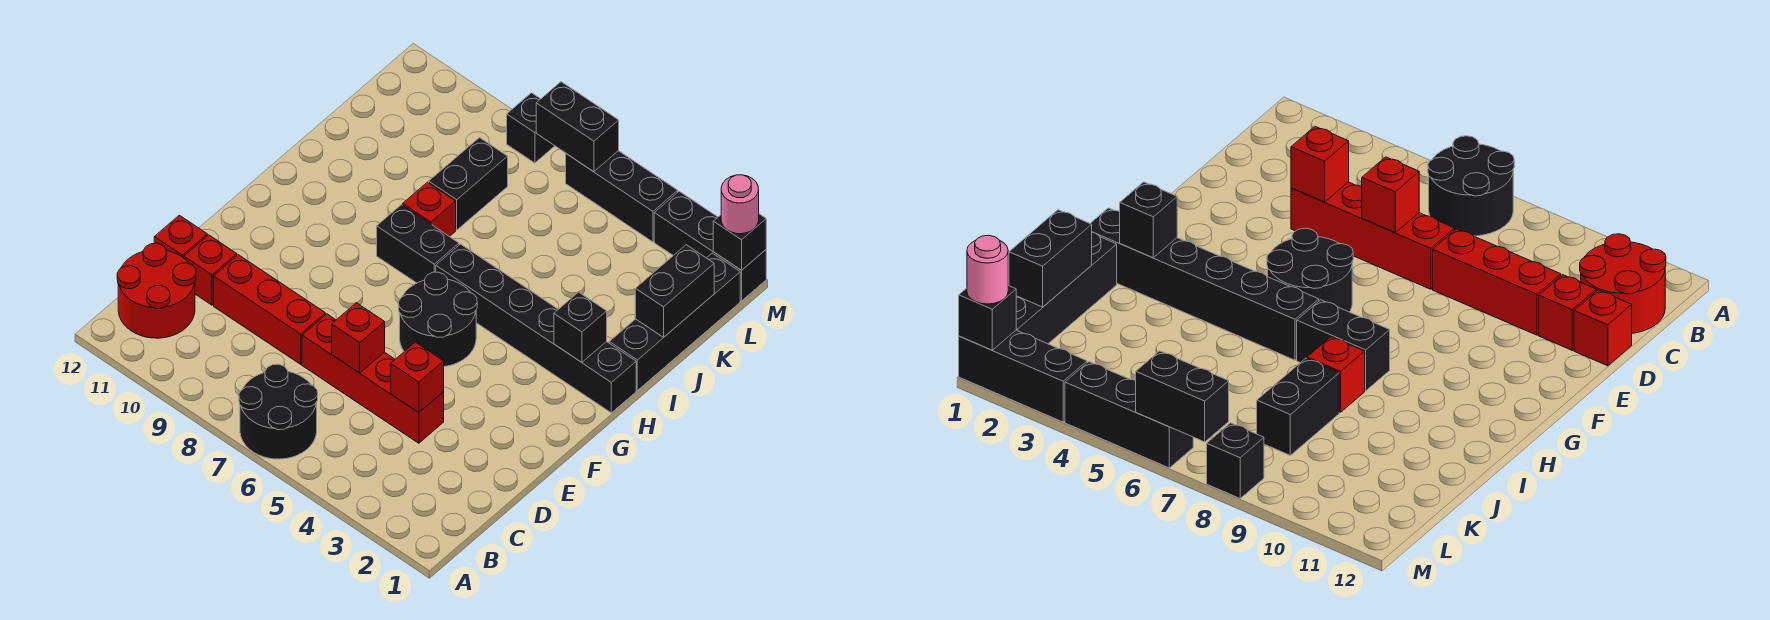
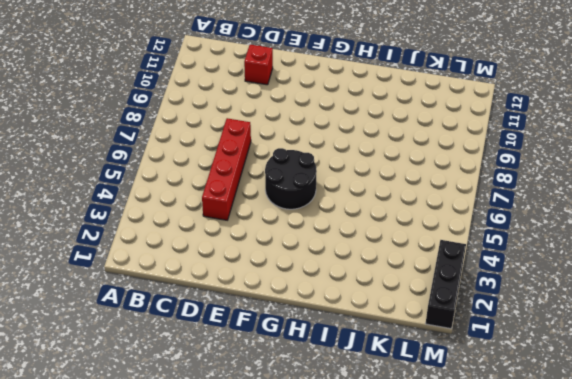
none -> black round brick A6:B7 level 1
none -> red round brick B11:C12 level 1
none -> red brick D8:D10 level 1

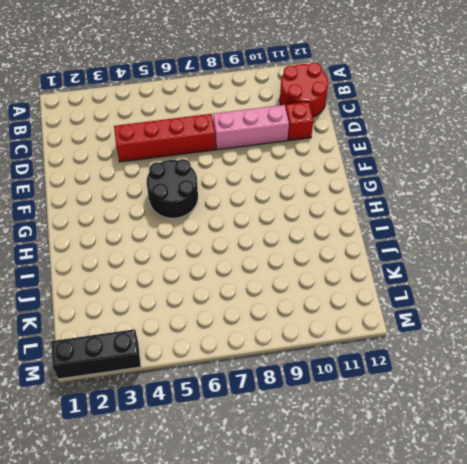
pink brick D8:D10 level 1 -> red brick D8:D10 level 1
none -> black round brick A6:B7 level 1
none -> red brick D12 level 1
none -> black brick H1:H6 level 1

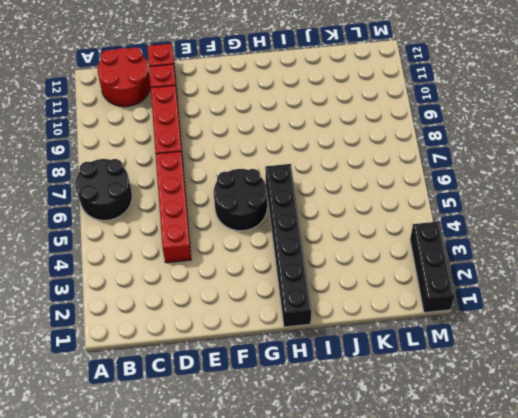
none -> black brick H7:H8 level 1
none -> black brick I1:L1 level 1
none -> red brick I8 level 1

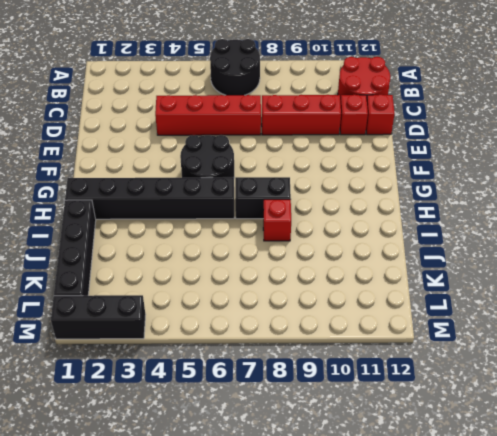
none -> black brick J8:K8 level 1
none -> black brick M4:M6 level 1
none -> black brick M8 level 1

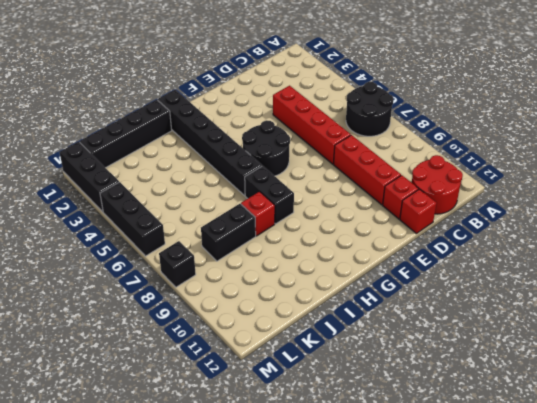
none -> red brick D4 level 2
none -> red brick D6 level 2
none -> black brick H2 level 2

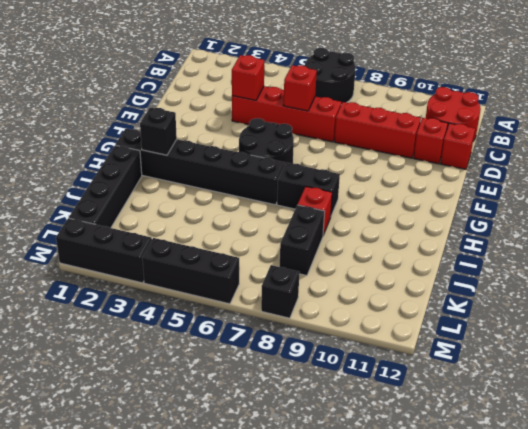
none -> black brick J1:K1 level 2
none -> black brick M1 level 2
none -> black brick M6:M7 level 2

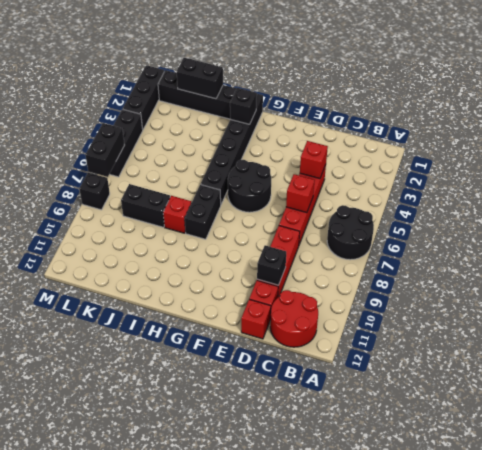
black brick D10 level 2 -> black brick M1 level 2
none -> pink round brick M1 level 3

